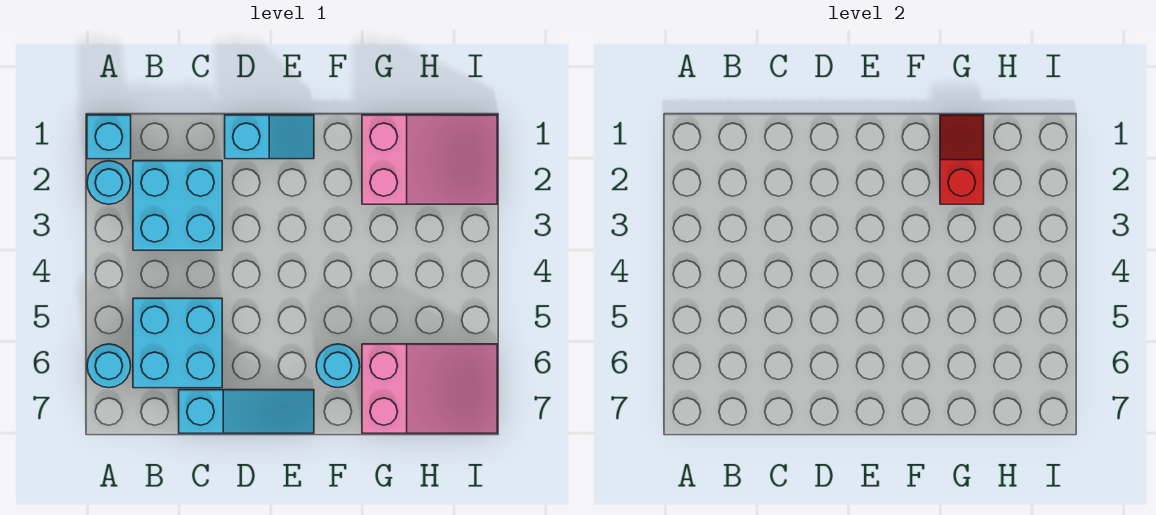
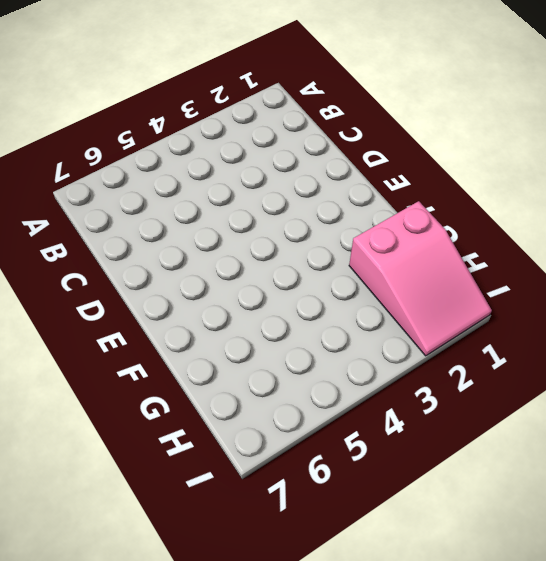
none -> cyan brick A1 level 1
none -> cyan round brick A2 level 1

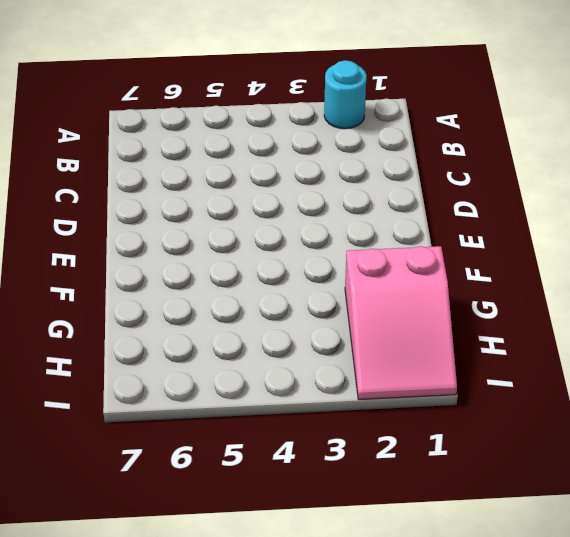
none -> cyan brick A1 level 1
none -> cyan round brick A6 level 1

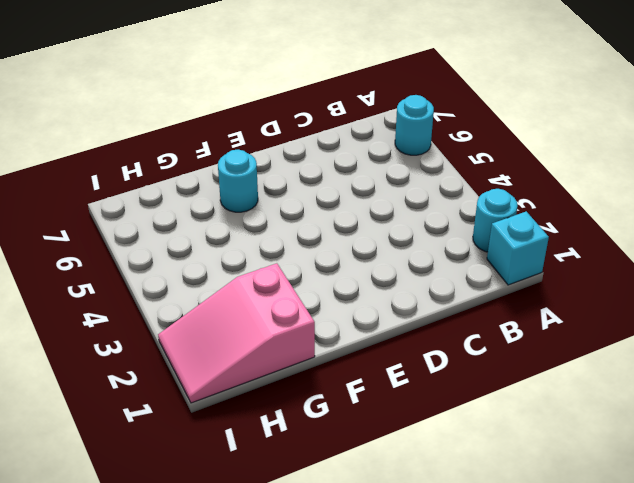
none -> cyan brick B2:C3 level 1
none -> cyan brick B5:C6 level 1

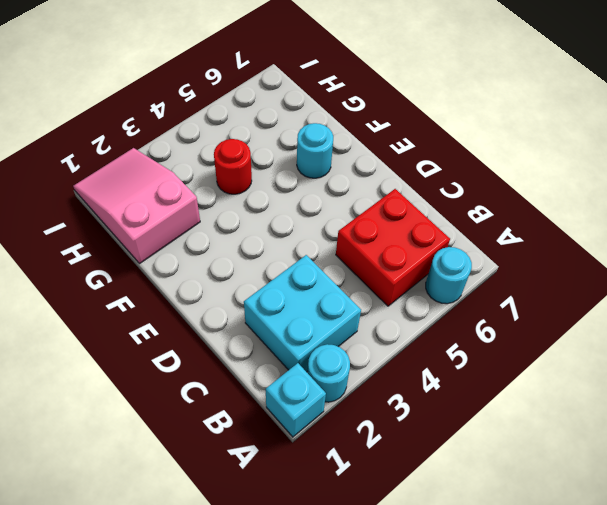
red brick B5:C6 level 1 -> cyan brick B5:C6 level 1
red round brick G4 level 1 -> none
none -> cyan slope C7:E7 level 1 top C
none -> cyan slope D1:E1 level 1 top D

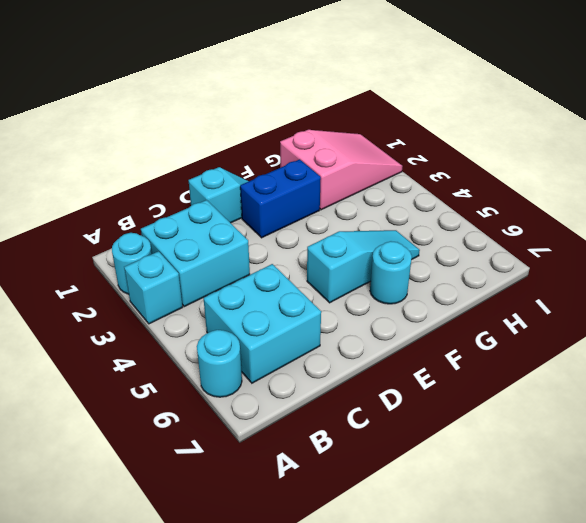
cyan brick A3 level 1 -> cyan brick A1 level 1
blue brick E2:F2 level 1 -> none
cyan slope E5:G5 level 1 top E -> cyan slope C7:E7 level 1 top C
none -> pink slope G6:I7 level 1 top G
none -> red slope G1:G2 level 2 top 2

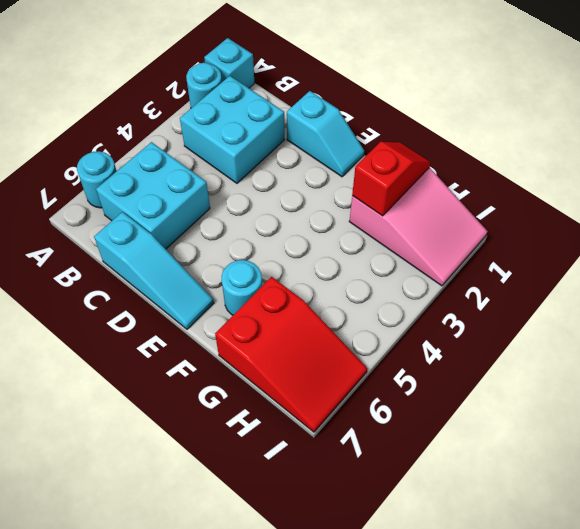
red slope G6:I7 level 1 top G -> pink slope G6:I7 level 1 top G

